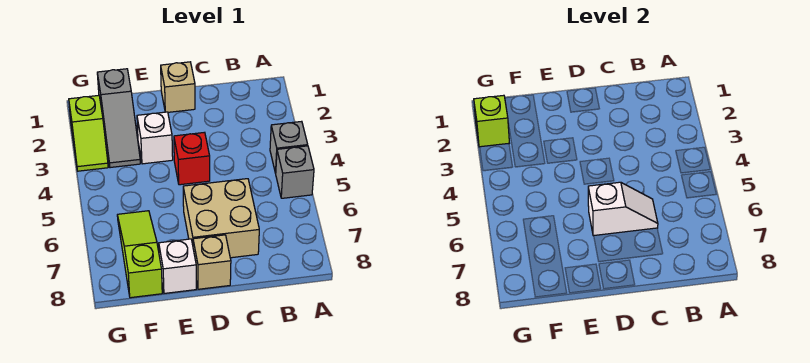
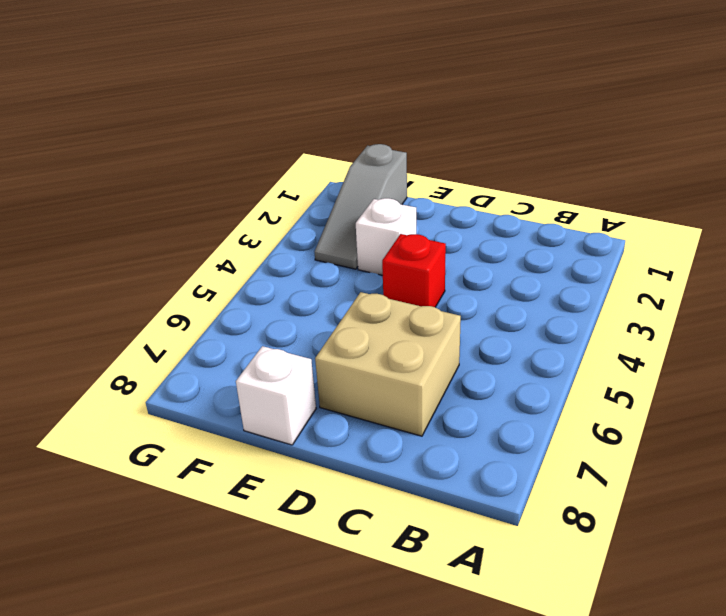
none -> grey brick A4 level 1
none -> grey brick A5 level 1
none -> tan brick D1 level 1

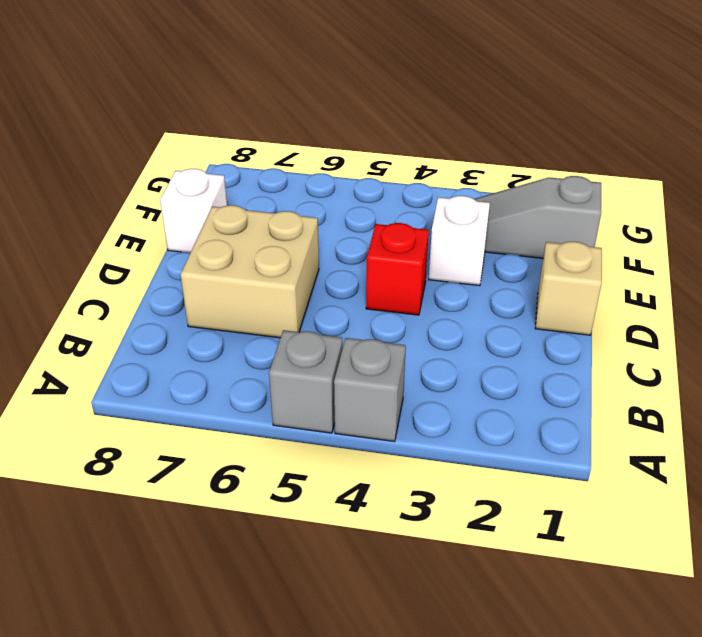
none -> tan brick D8 level 1
none -> lime slope F6:F8 level 1 top 8
none -> lime slope G2:G3 level 1 top 2

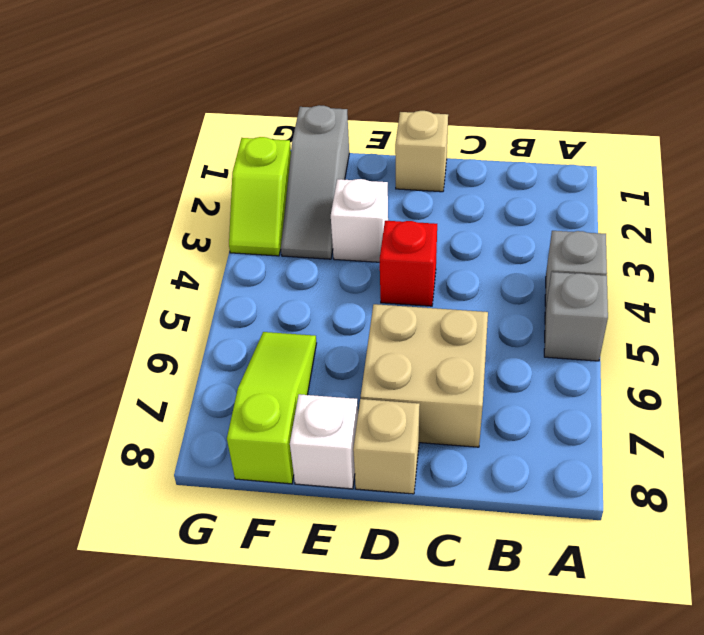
none -> white slope C6:D6 level 2 top D
none -> lime brick G2 level 2

